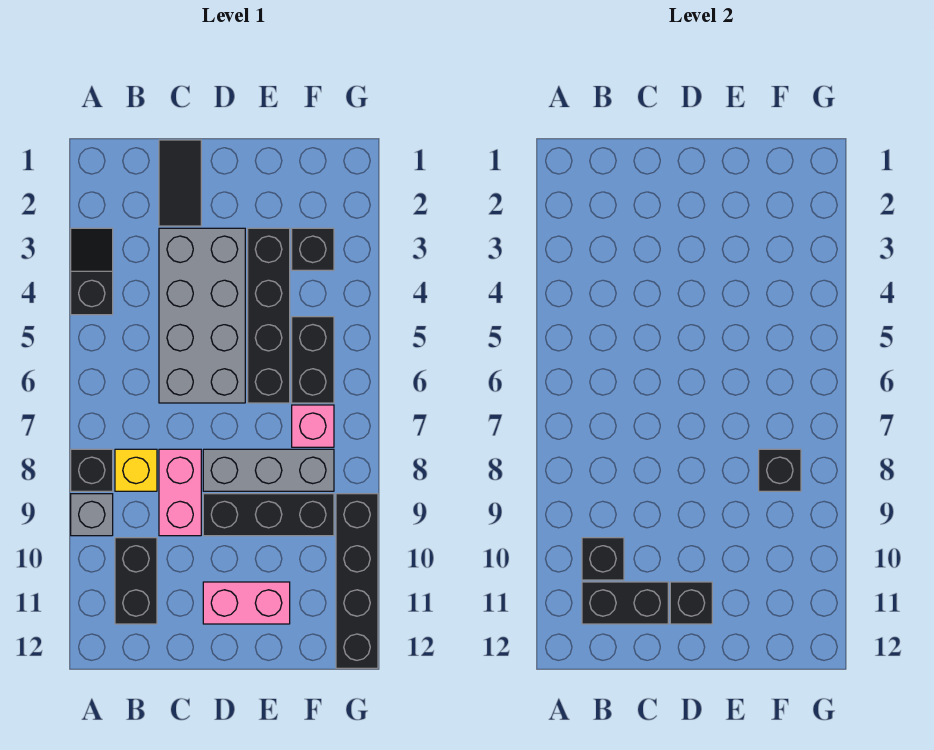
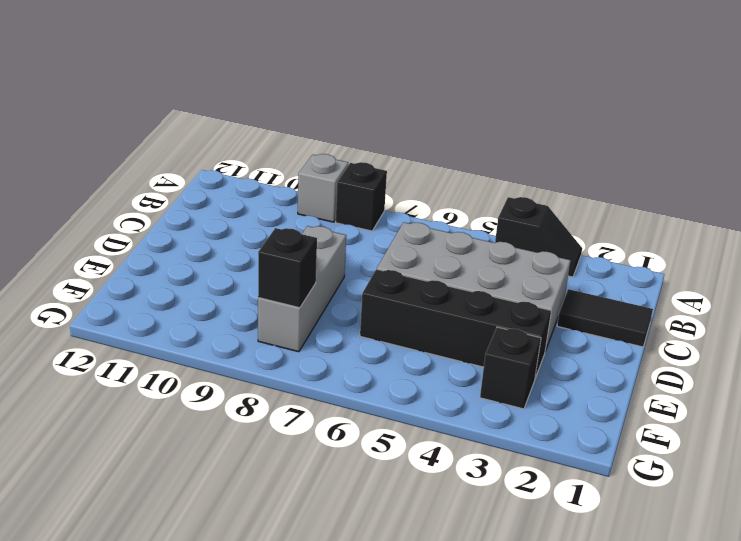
none -> yellow brick B8 level 1
none -> black brick B10:B11 level 1
none -> pink brick C8:C9 level 1

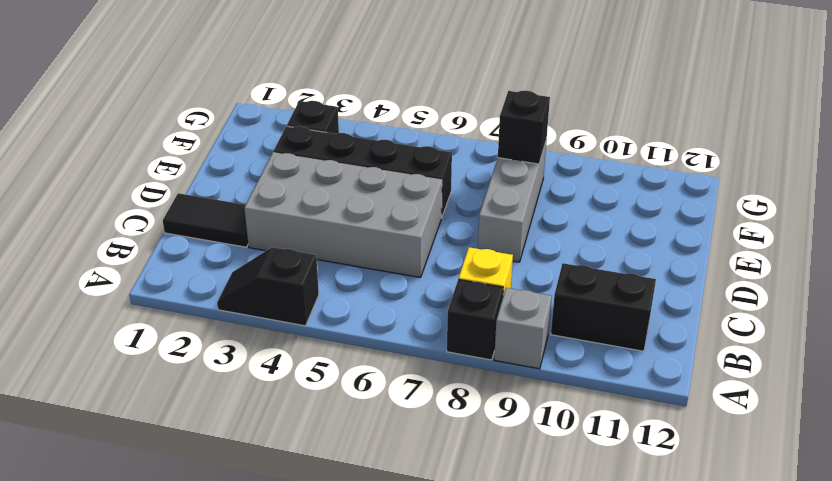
none -> pink brick C8:C9 level 1
none -> black brick D9:F9 level 1
none -> pink brick D11:E11 level 1

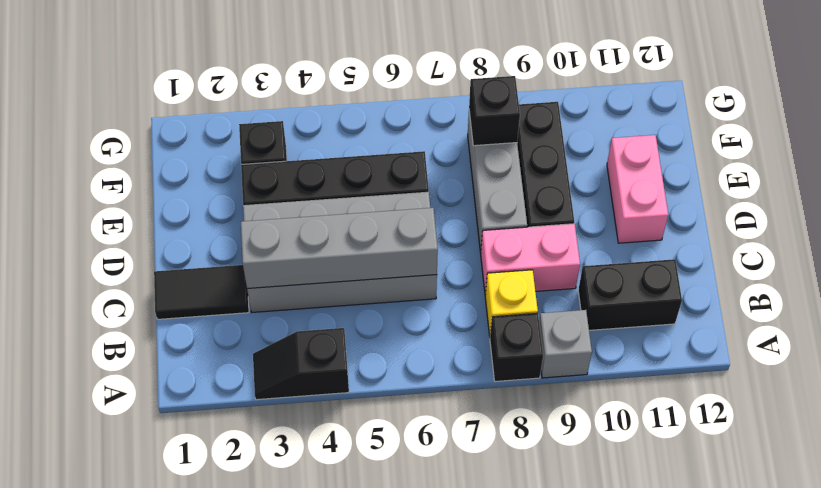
grey brick C3:C6 level 2 -> none
none -> black brick F5:F6 level 1
none -> pink brick F7 level 1
none -> black brick G9:G12 level 1

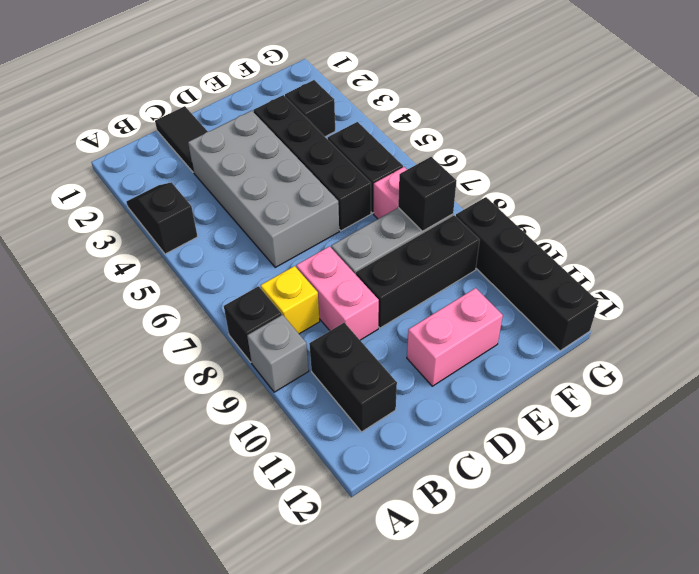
none -> black brick B10 level 2
none -> black brick B11:C11 level 2
none -> black brick D11 level 2

